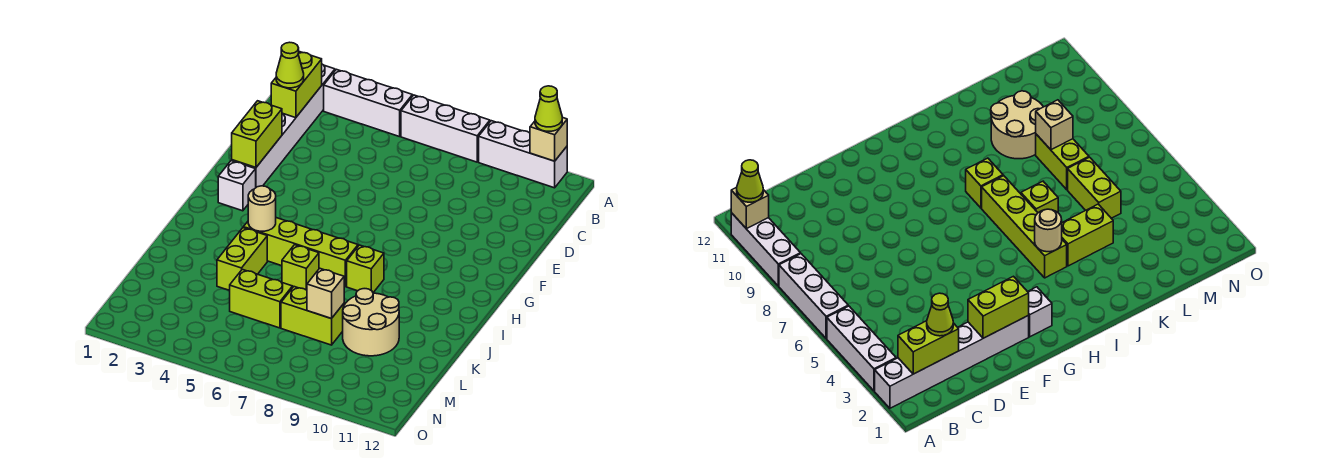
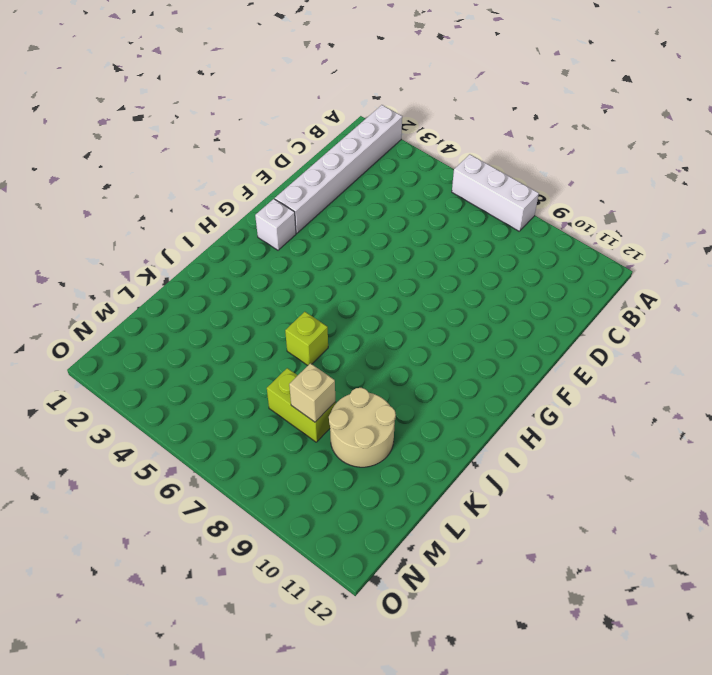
none -> white brick A3:A5 level 1
none -> white brick A9:A11 level 1
none -> lime brick I4:I7 level 1

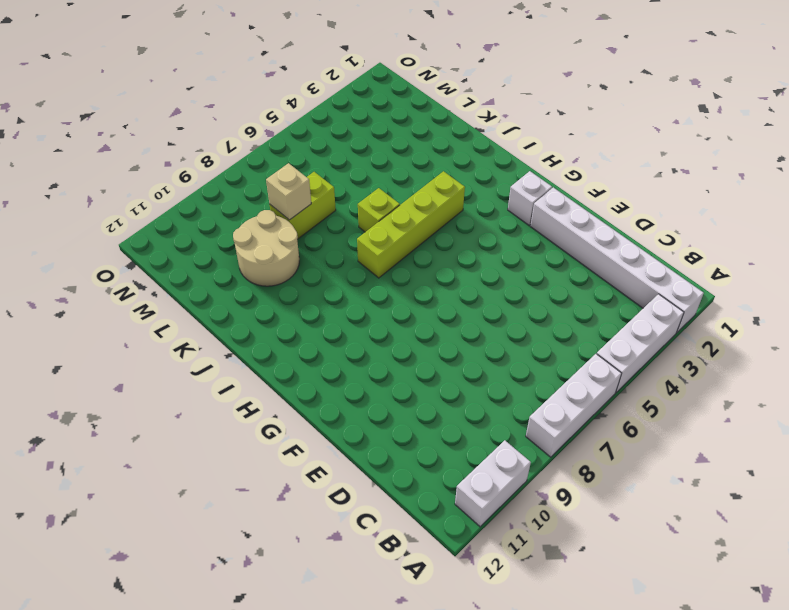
white brick A10:A11 level 1 -> white brick A9:A11 level 1
none -> lime brick I8 level 1
none -> lime brick J4:K4 level 1
none -> lime brick L5:L6 level 1

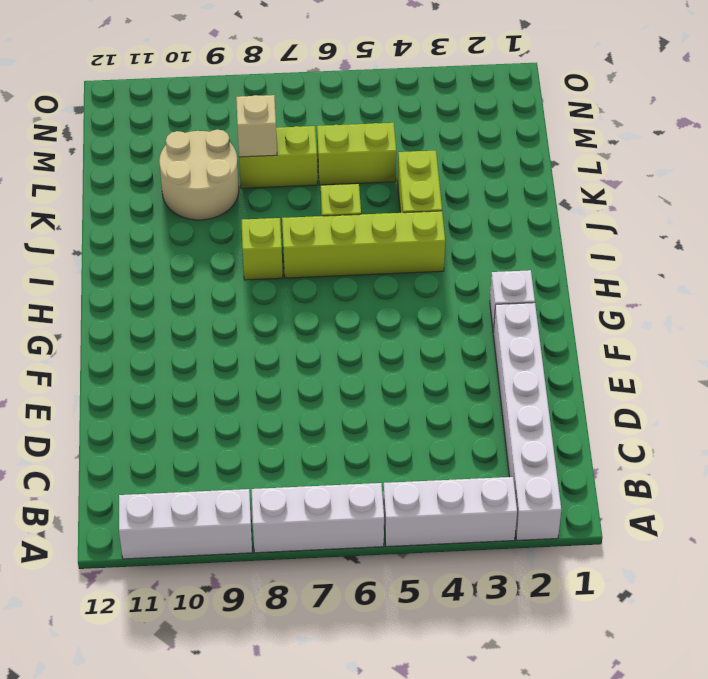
none -> tan brick A11 level 2
none -> lime brick B2:C2 level 2
none -> lime brick E2:F2 level 2

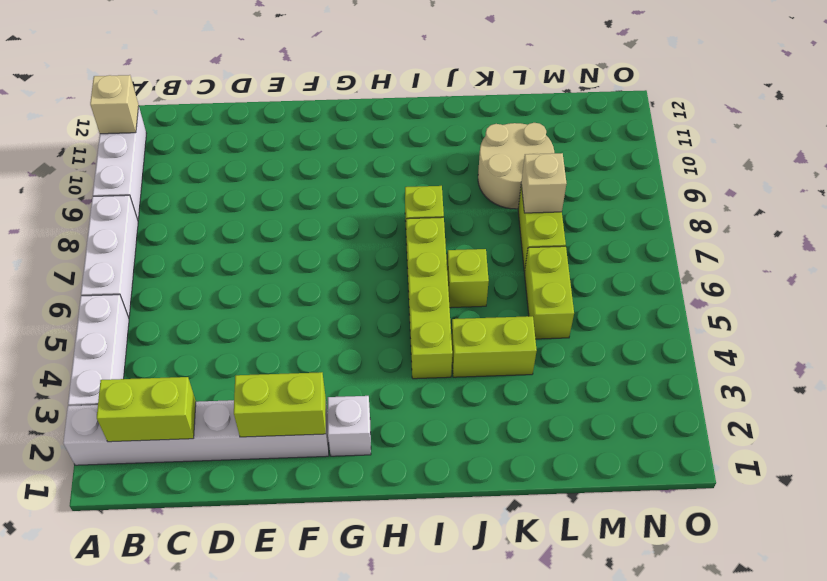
none -> tan round brick I4 level 2
none -> lime cone A11 level 3
none -> lime cone C2 level 3

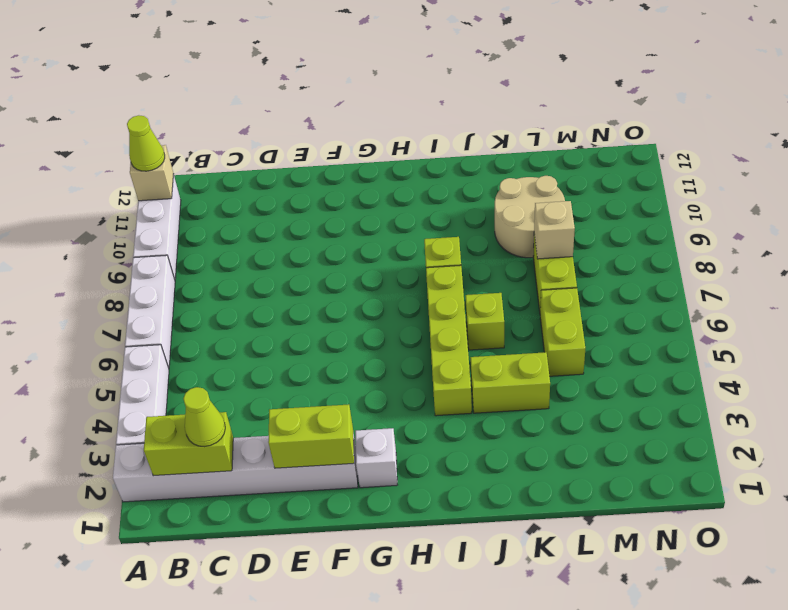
none -> tan round brick I4 level 2

